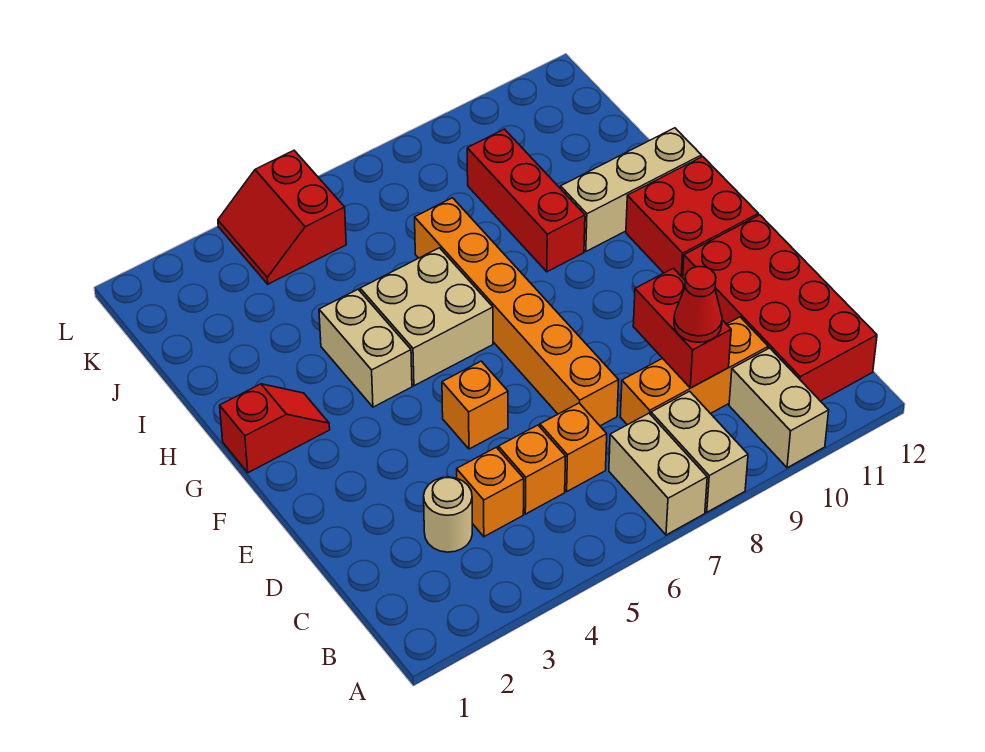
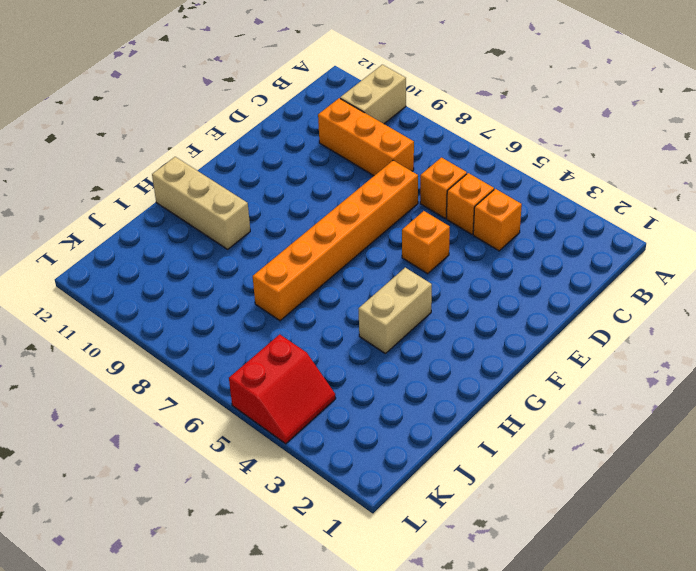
none -> tan brick A7:B7 level 1
none -> tan brick A8:B8 level 1
none -> red brick B11:E12 level 1

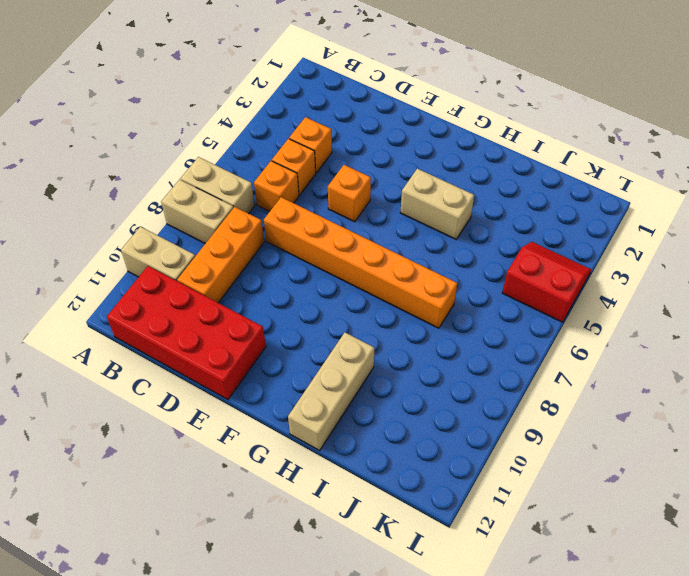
none -> tan round brick C3 level 1
none -> red brick F11:G12 level 1
none -> red slope G1:G2 level 1 top 1

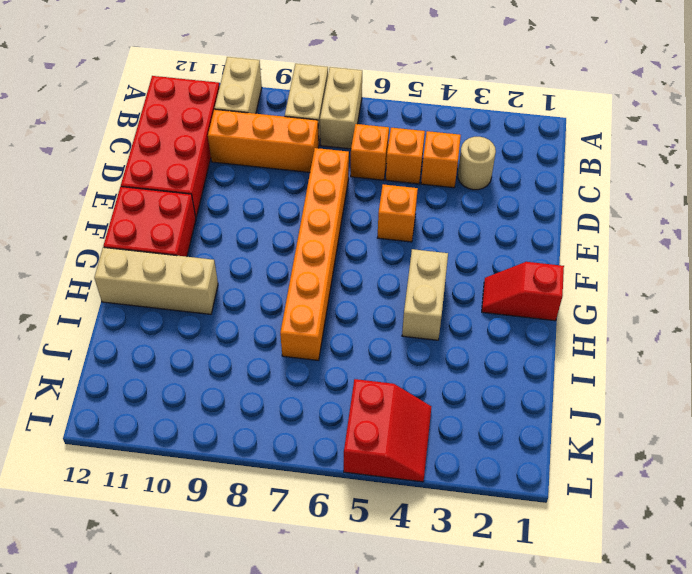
none -> tan brick G5:H6 level 1
none -> red brick H9:J9 level 1
none -> red brick C9:D9 level 2

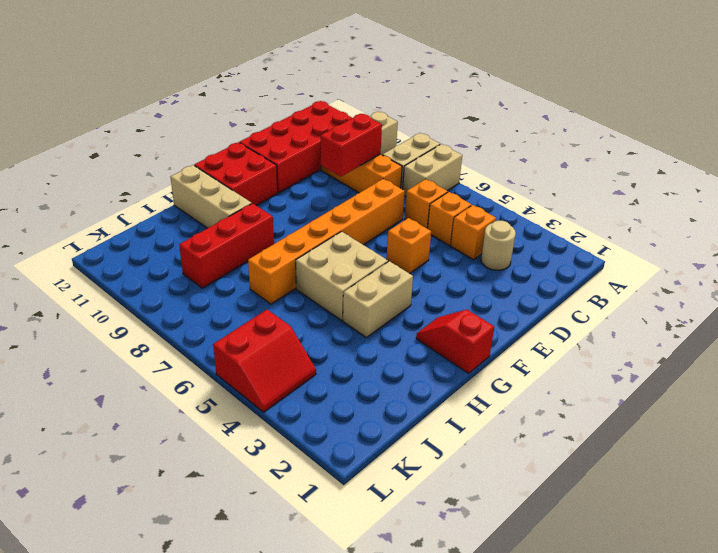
none -> red cone C9 level 3

